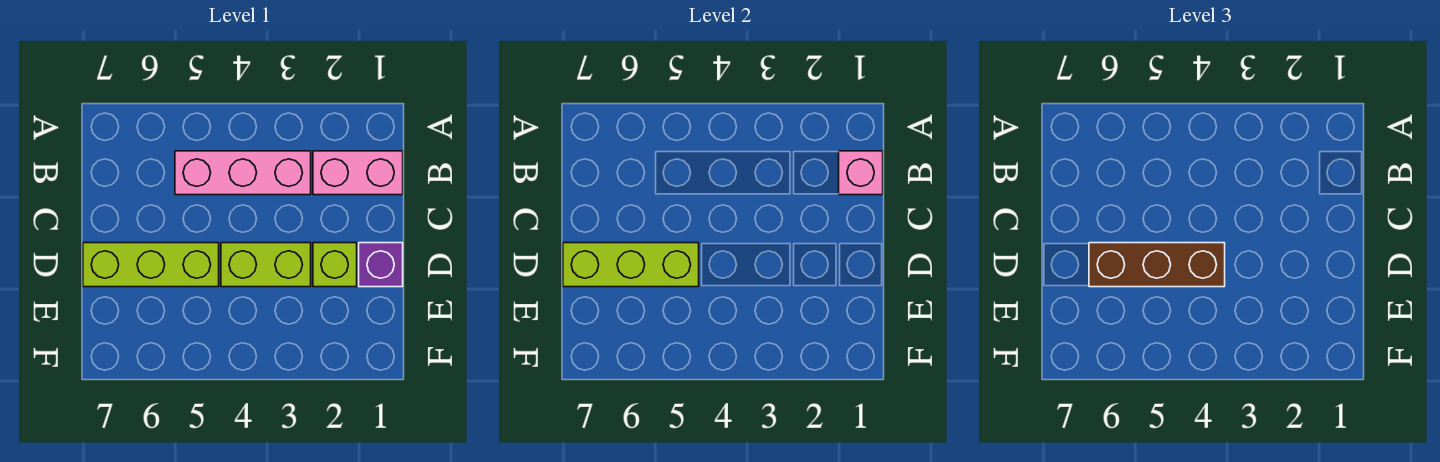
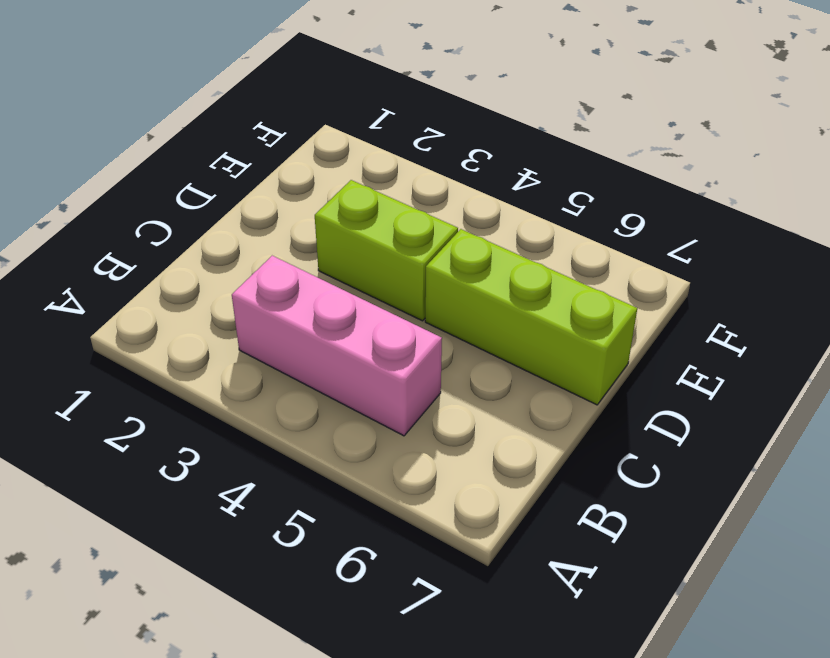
none -> pink brick B1:B2 level 1
none -> purple brick D1 level 1

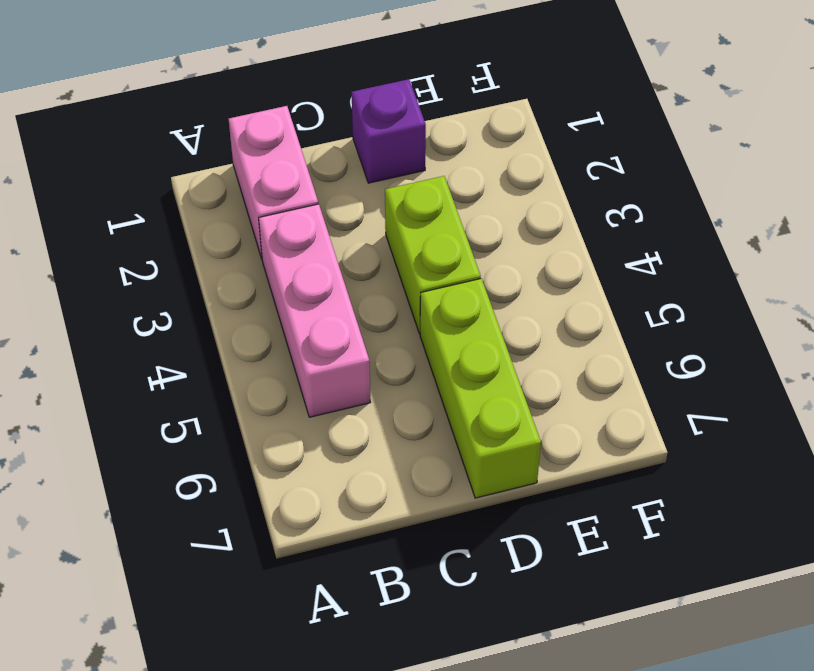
none -> lime brick D2 level 1
none -> pink brick B1 level 2

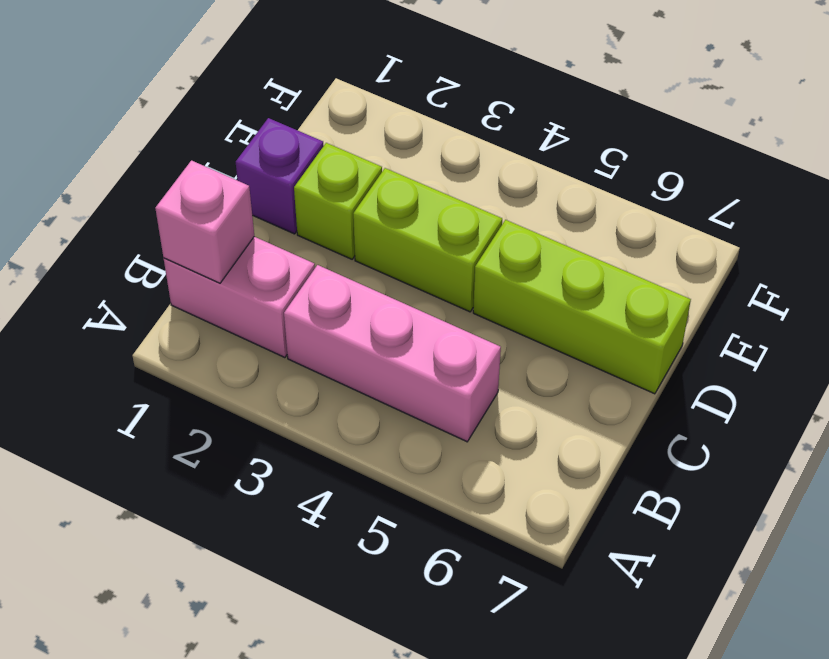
none -> lime brick D5:D7 level 2
none -> brown brick D4:D6 level 3

